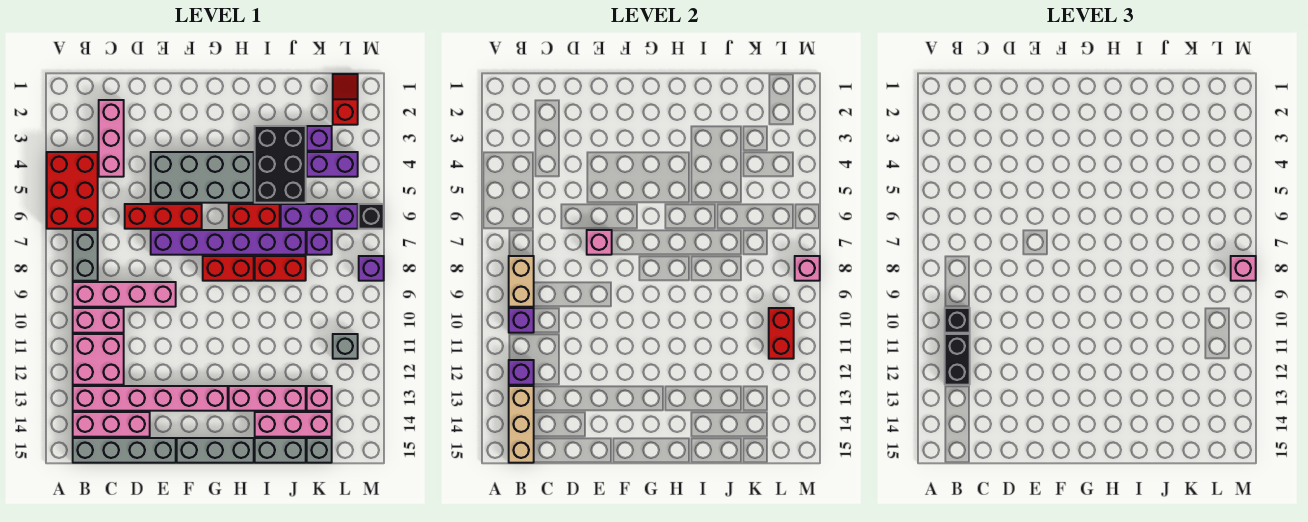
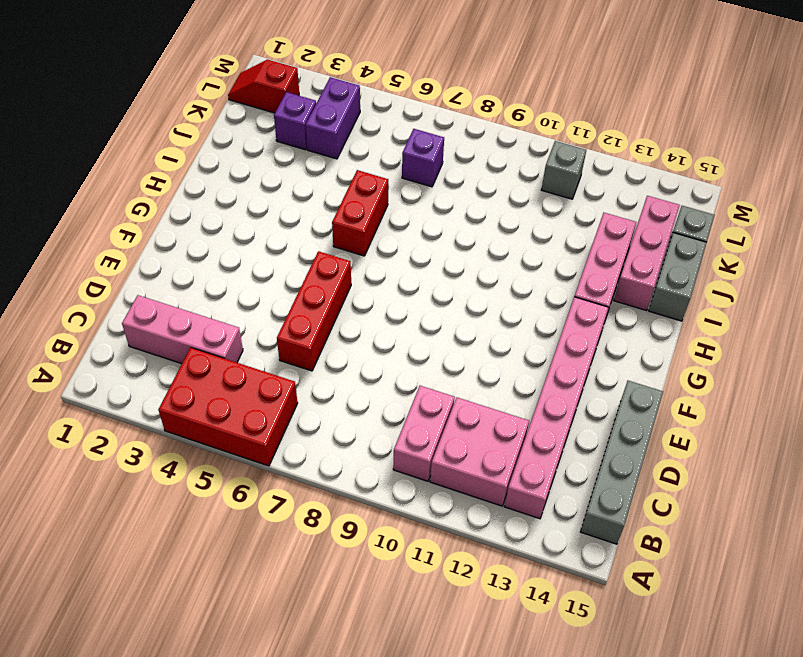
none -> grey brick B7:B8 level 1
none -> pink brick B9:E9 level 1
none -> pink brick B14:D14 level 1
none -> grey brick E4:H5 level 1

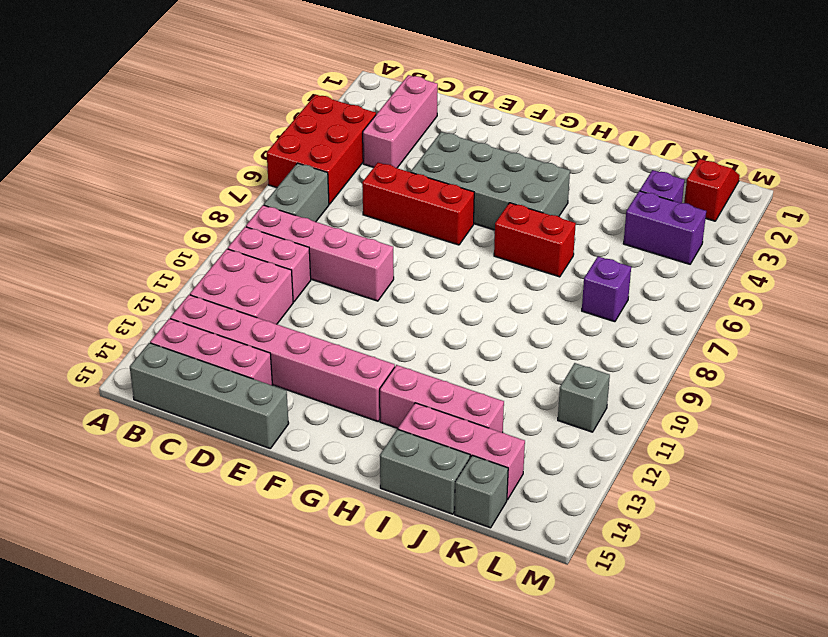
none -> purple brick E7:J7 level 1
none -> grey brick F15:H15 level 1
none -> red brick G8:H8 level 1
none -> black brick I3:J5 level 1

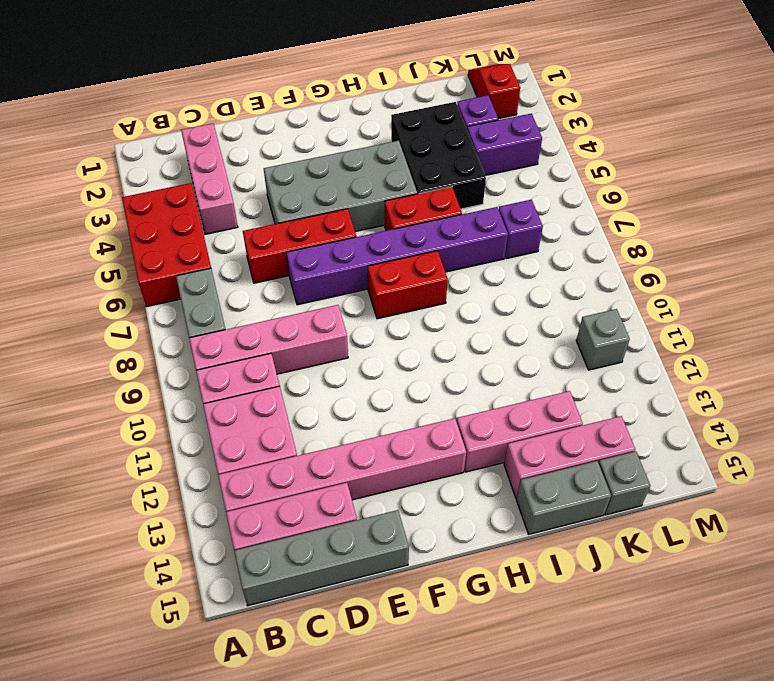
none -> grey brick F15:H15 level 1
none -> red brick I8:J8 level 1
none -> purple brick J6:L6 level 1
none -> pink brick K13 level 1

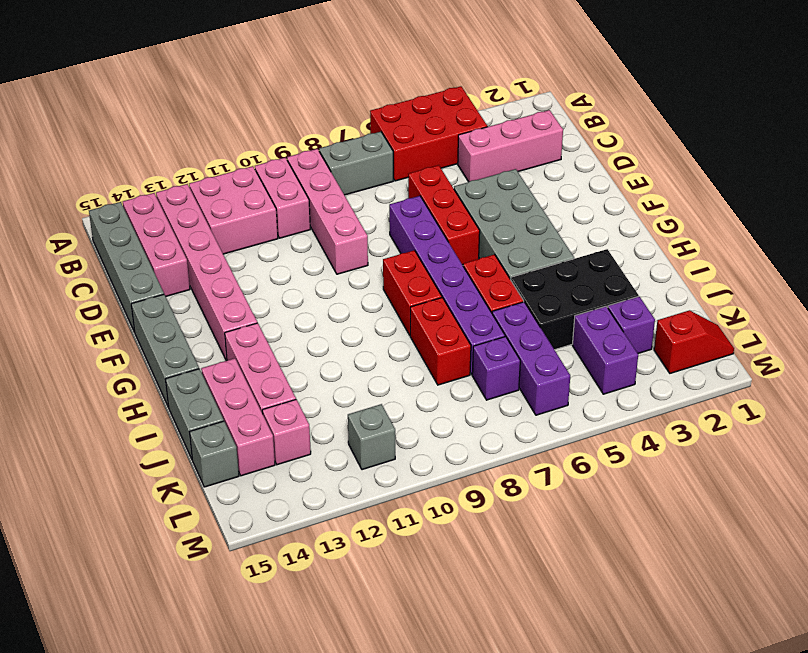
none -> black brick M6 level 1
none -> purple brick M8 level 1
none -> tan brick B8:B9 level 2
none -> purple brick B10 level 2

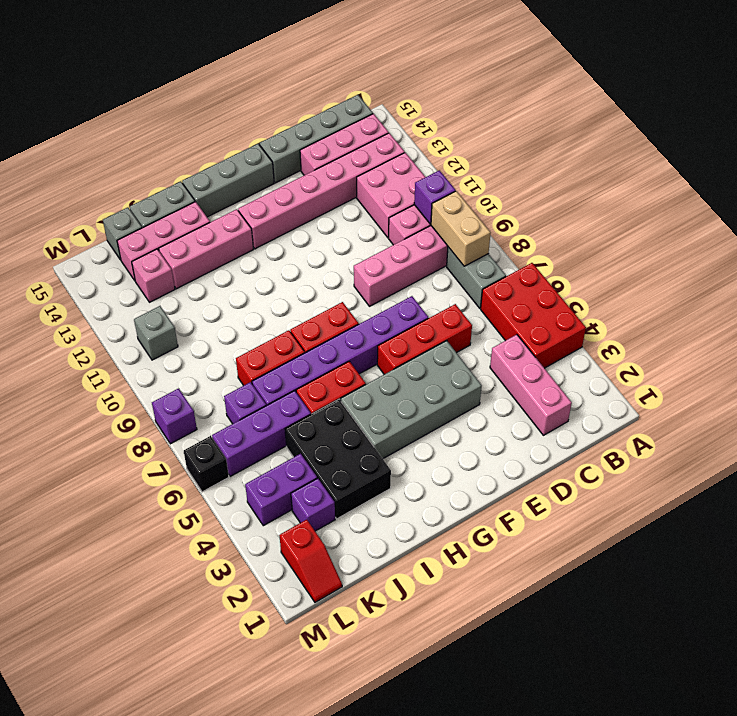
none -> purple brick B12 level 2
none -> tan brick B13:B15 level 2
none -> pink brick E7 level 2
none -> red brick L10:L11 level 2

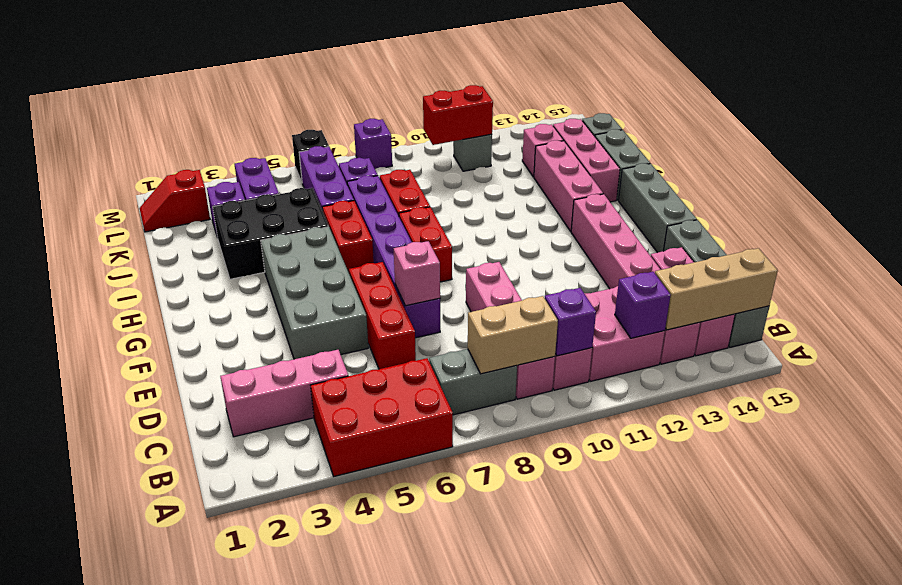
none -> pink brick M8 level 2
none -> black brick B10 level 3
none -> black brick B11:B12 level 3
none -> pink brick M8 level 3

